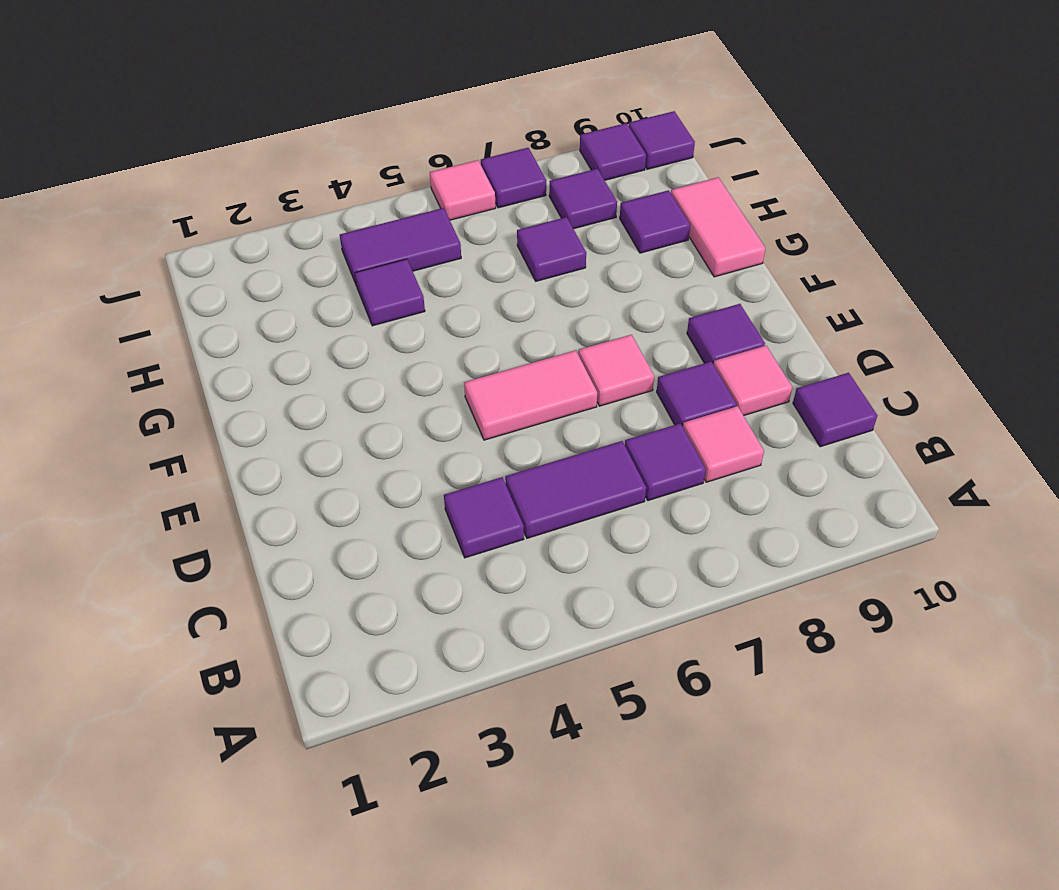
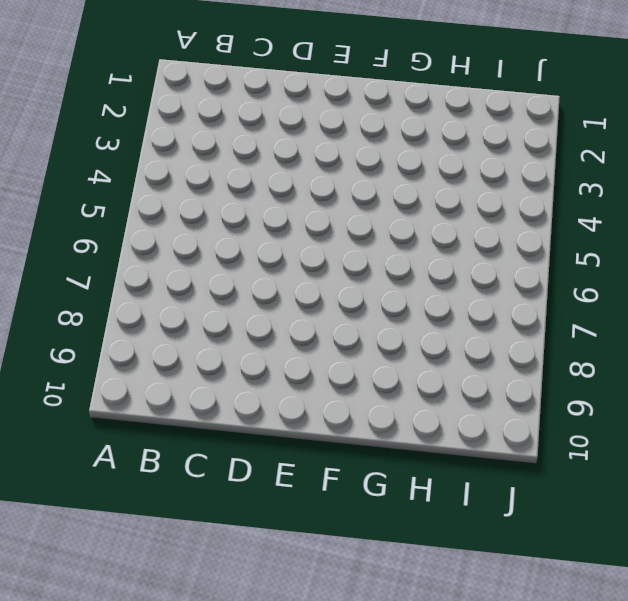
none -> purple tile C4 level 1
none -> purple tile C5:C6 level 1
none -> purple tile C7 level 1

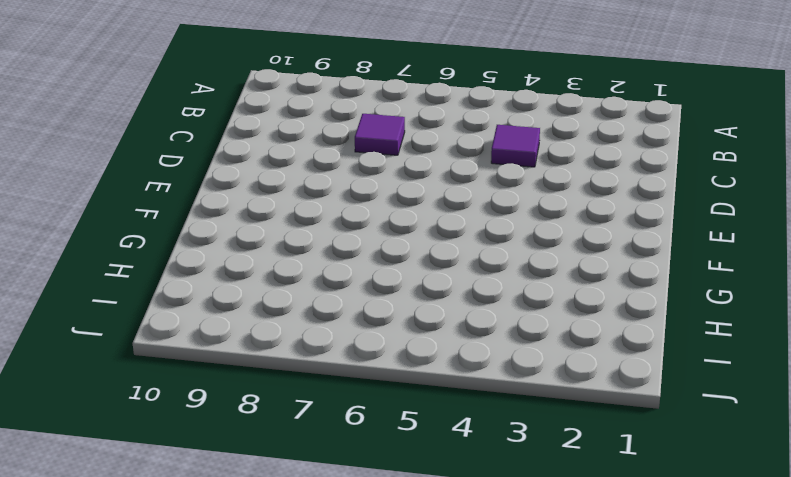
none -> purple tile C5:C6 level 1
none -> pink tile C8 level 1
none -> purple tile C10 level 1

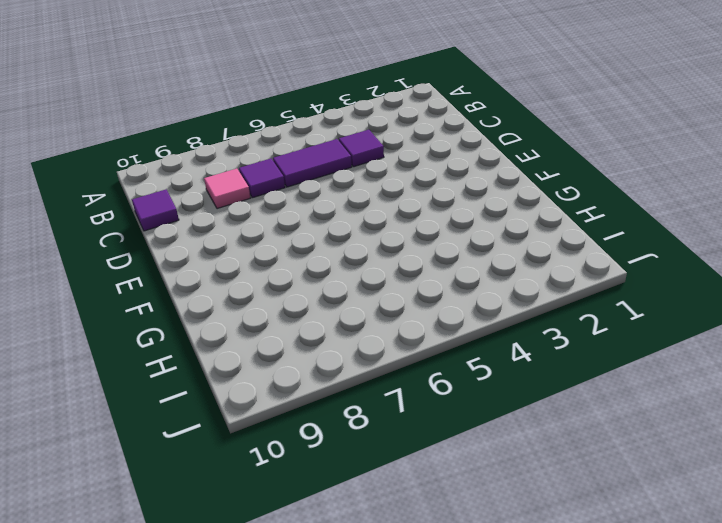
none -> purple tile D8 level 1
none -> pink tile D9 level 1
none -> pink tile E5:E6 level 1

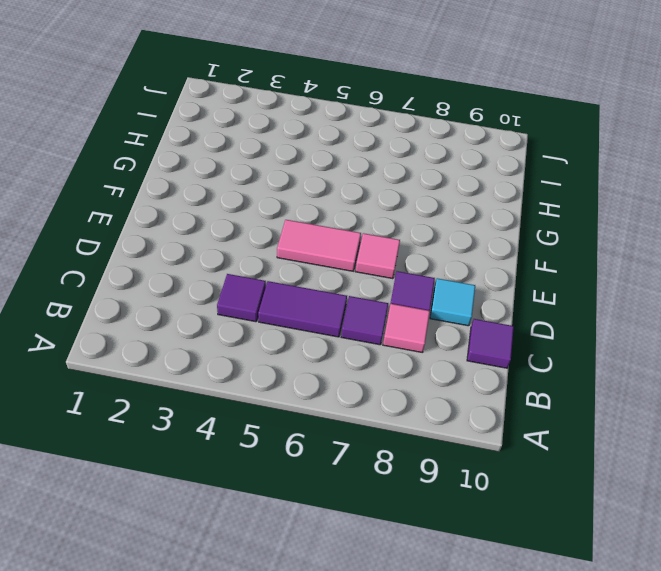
cyan tile D9 level 1 -> pink tile D9 level 1
none -> purple tile E9 level 1
none -> pink tile G10:H10 level 1
none -> purple tile H4 level 1

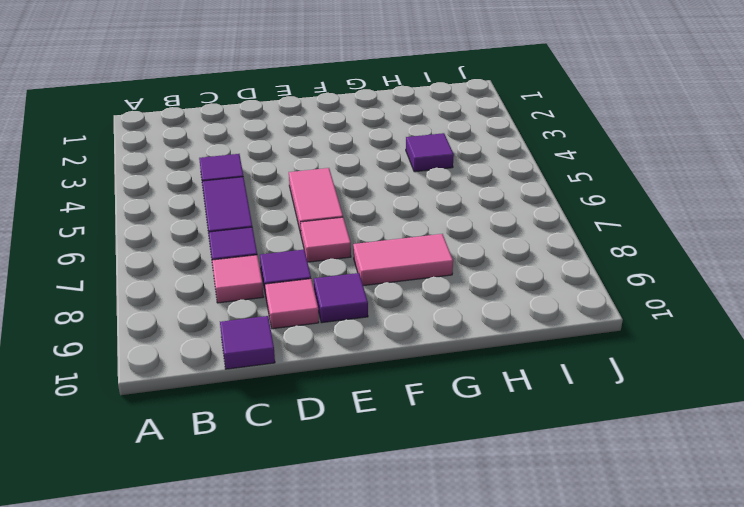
pink tile F8:G8 level 1 -> pink tile G10:H10 level 1
none -> purple tile H7 level 1
none -> purple tile H9 level 1
none -> purple tile I4:I5 level 1

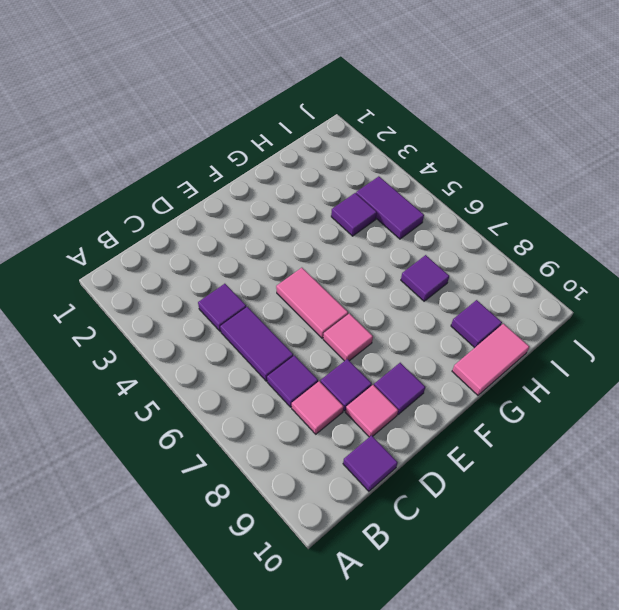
none -> purple tile I8 level 1
none -> pink tile J6 level 1
none -> purple tile J7 level 1

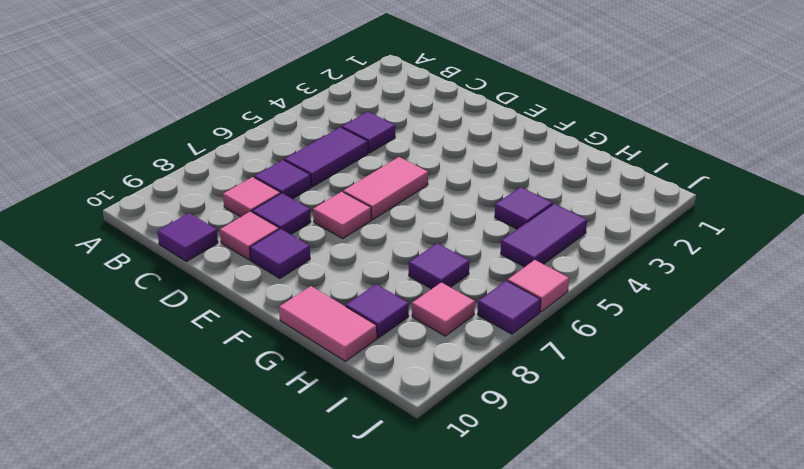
pink tile I8 level 1 -> purple tile I8 level 1
none -> purple tile J9 level 1
none -> purple tile J10 level 1

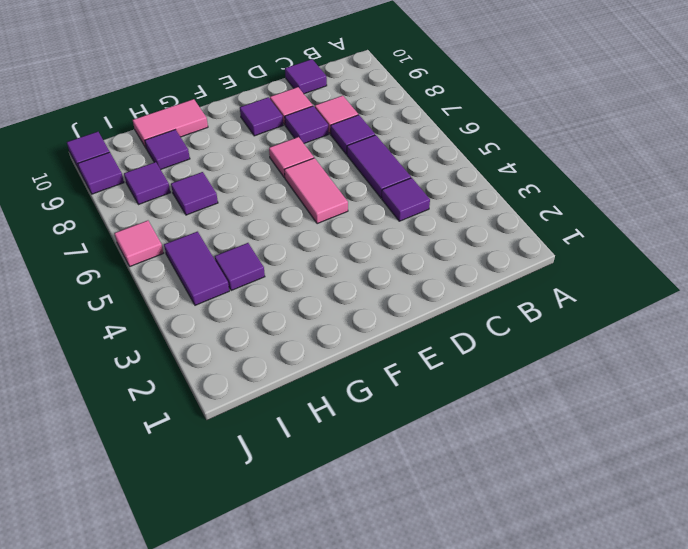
none -> purple tile J7 level 1

